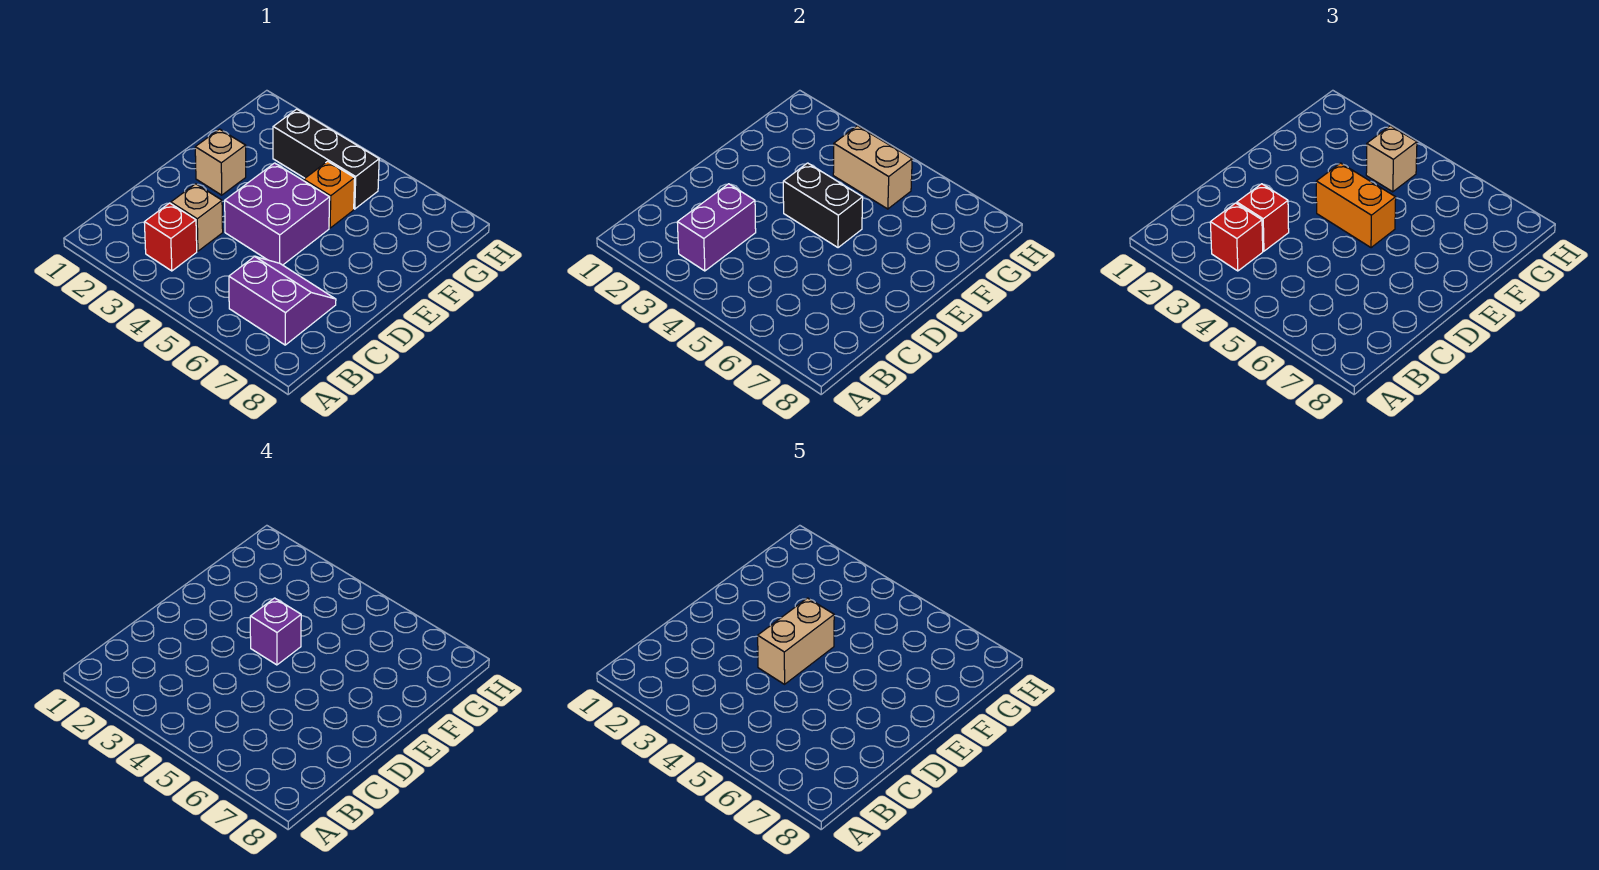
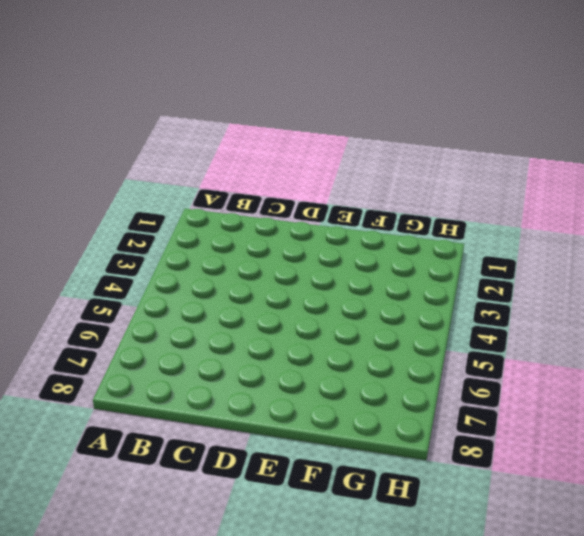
none -> red brick B3 level 1
none -> purple slope B6:C7 level 1 top B
none -> tan brick C3 level 1

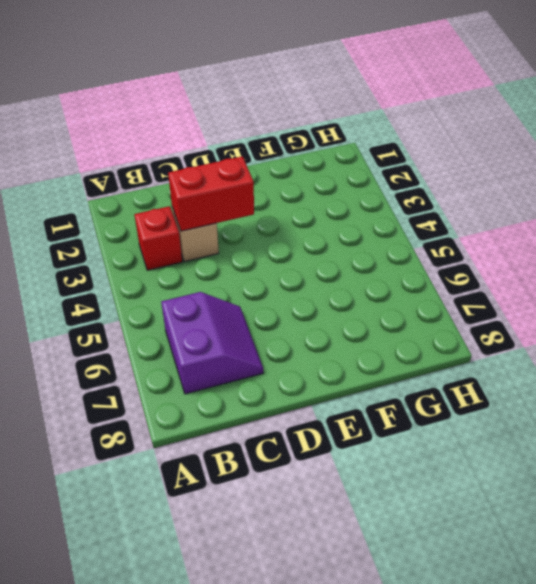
red brick C3:D3 level 2 -> purple brick B3:C3 level 2
none -> purple brick D4:E5 level 1
none -> tan brick E2 level 1
none -> orange brick F5 level 1

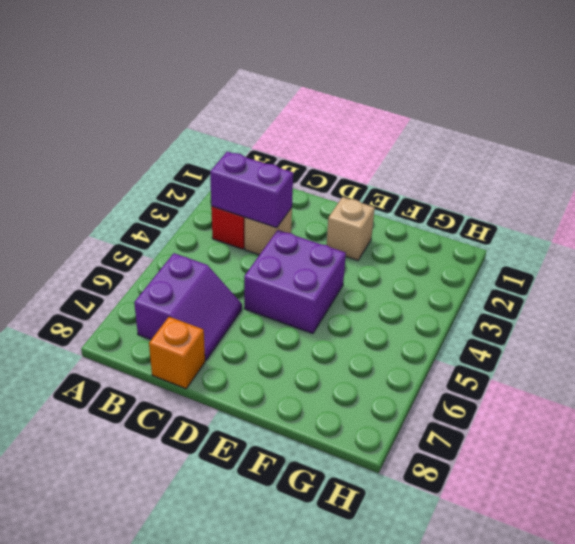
orange brick C8 level 1 -> orange brick F5 level 1
none -> black brick G3:G5 level 1
none -> black brick E4:E5 level 2
none -> tan brick G4:G5 level 2

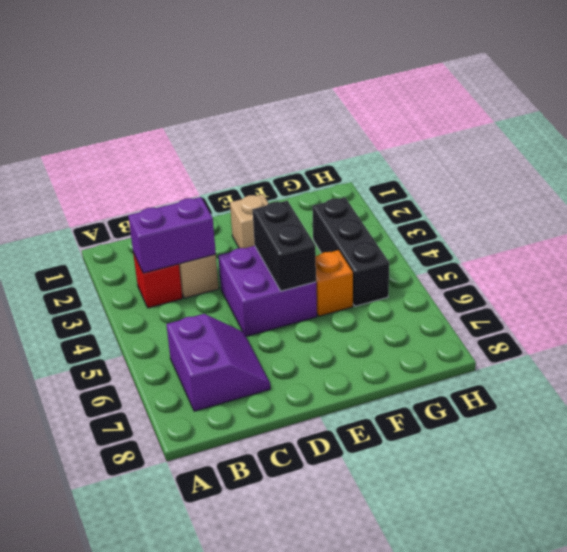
none -> tan brick G4:G5 level 2
none -> red brick B3 level 3
none -> red brick C3 level 3

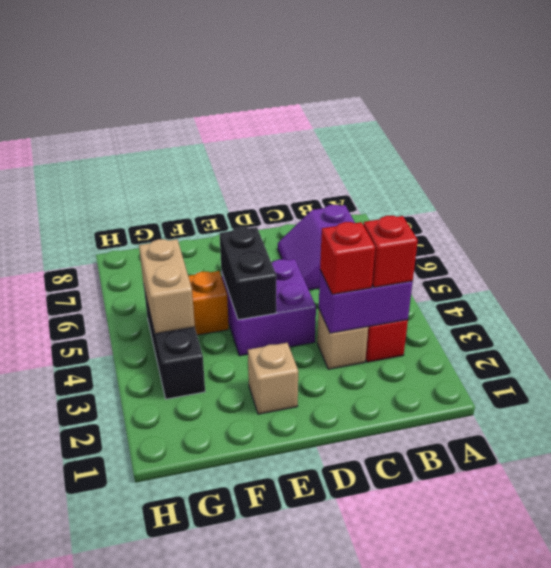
none -> orange brick E4:E5 level 3
none -> tan brick G4 level 3
none -> purple brick E4 level 4

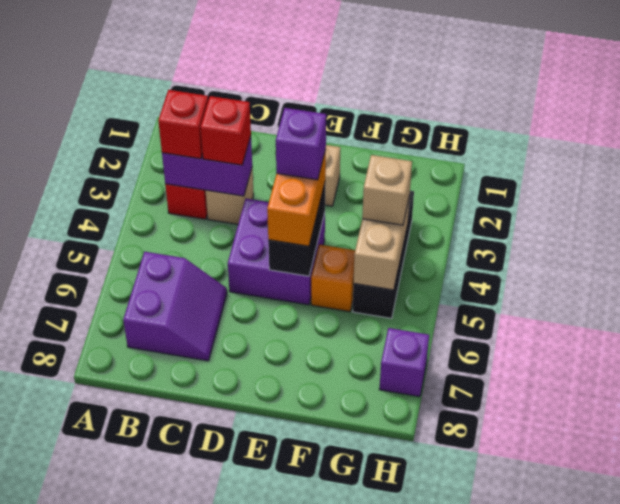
purple brick H7 level 1 -> none
none -> tan brick D4:E4 level 5

